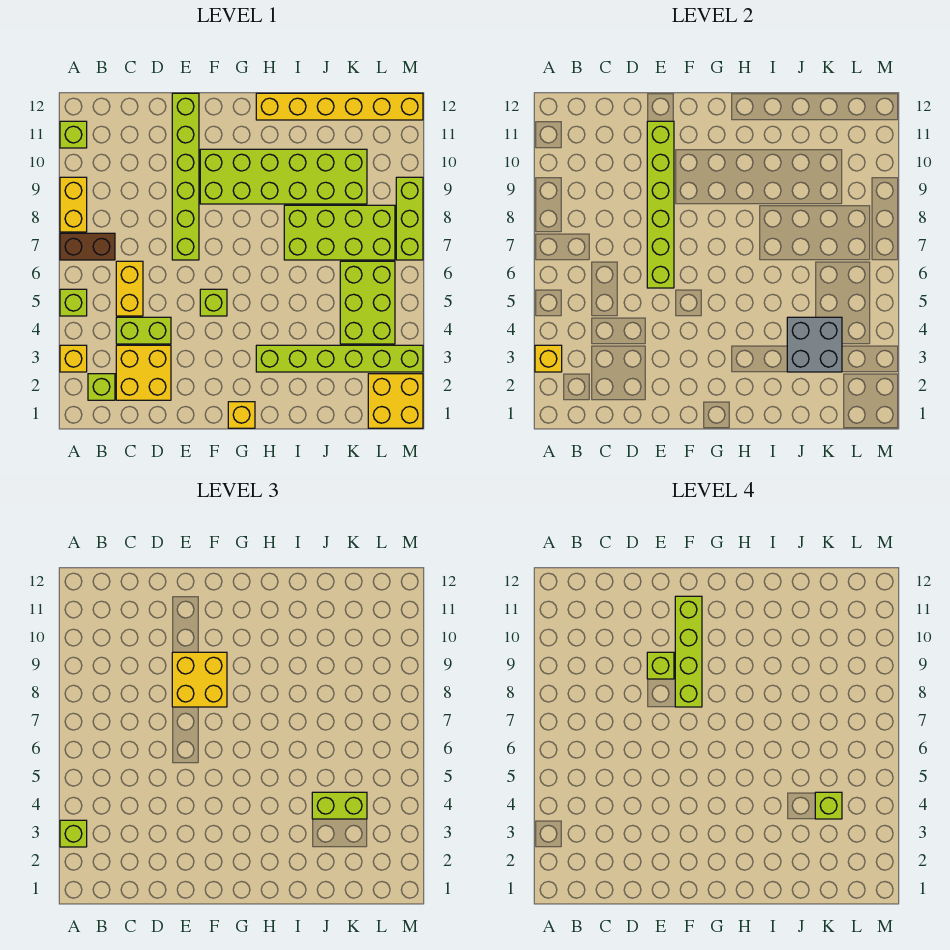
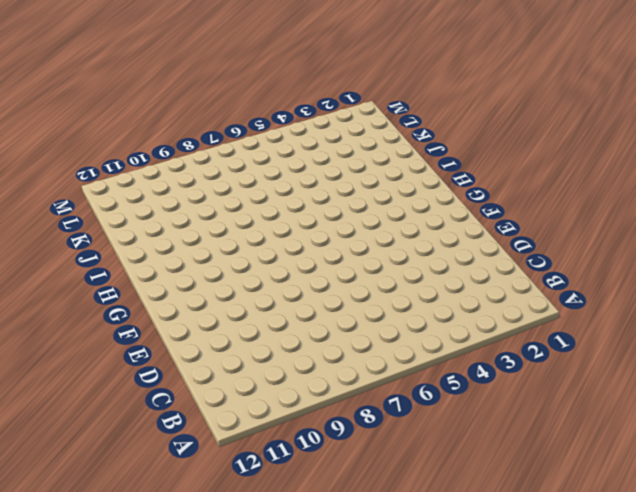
none -> yellow brick A3 level 1
none -> lime brick A5 level 1
none -> brown brick A7:B7 level 1

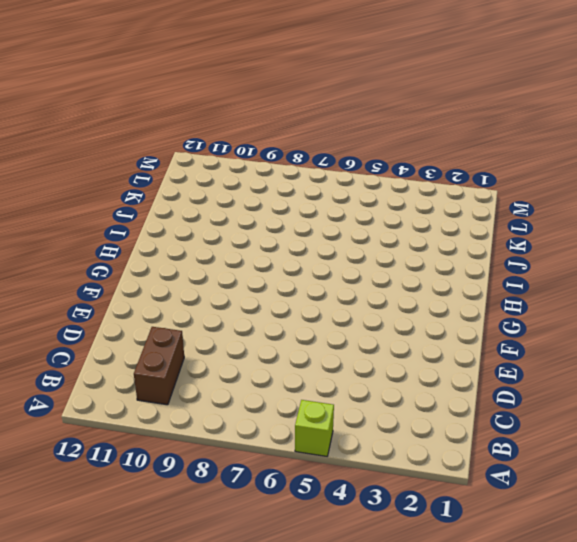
brown brick B10:C10 level 1 -> brown brick A7:B7 level 1
none -> yellow brick A3 level 1
none -> yellow brick A8:A9 level 1
none -> lime brick A11 level 1

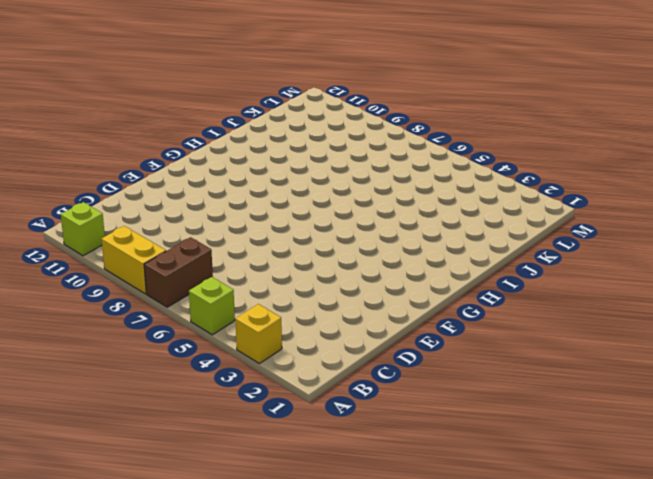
none -> lime brick B2 level 1
none -> yellow brick C2:D3 level 1
none -> lime brick C4:D4 level 1

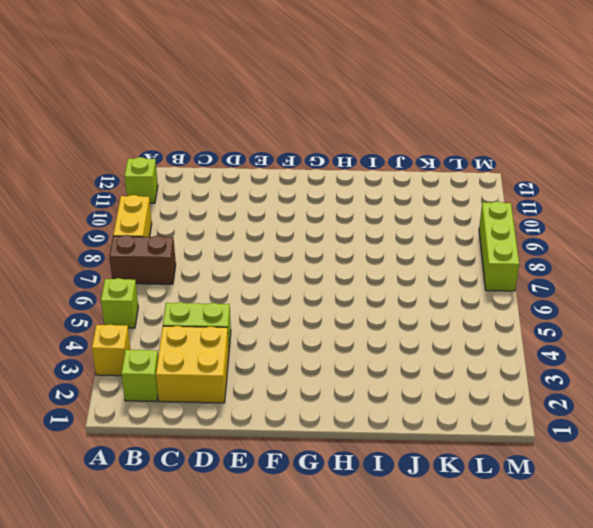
none -> yellow brick C5:C6 level 1
none -> lime brick E7:E12 level 1
none -> lime brick F5 level 1

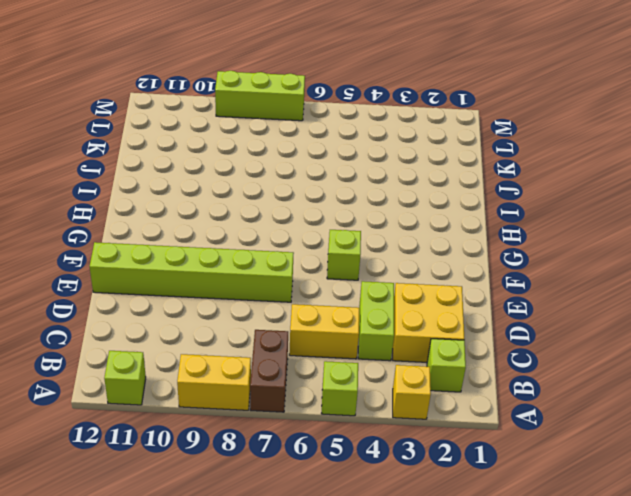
none -> lime brick F9:K10 level 1
none -> yellow brick G1 level 1
none -> lime brick H3:M3 level 1

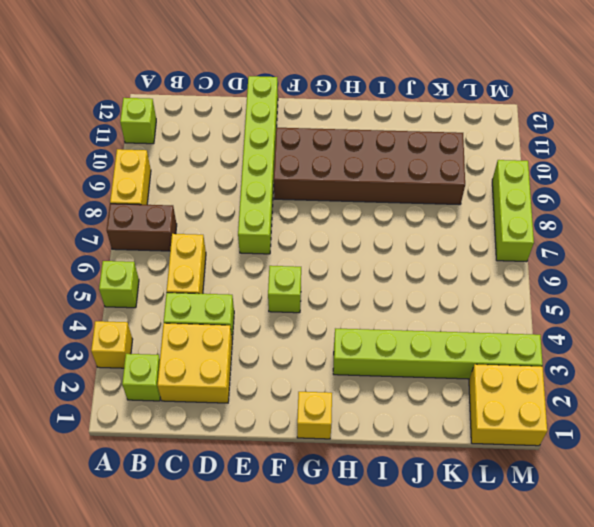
brown brick F9:K10 level 1 -> lime brick F9:K10 level 1
none -> yellow brick H12:M12 level 1
none -> lime brick I7:L8 level 1
none -> lime brick K4:L6 level 1

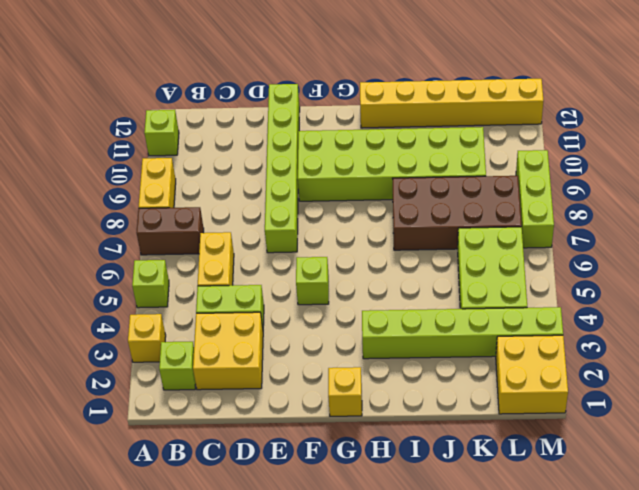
brown brick I7:L8 level 1 -> lime brick I7:L8 level 1
none -> yellow brick A3 level 2
none -> lime brick E6:E11 level 2
none -> grey brick J3:K4 level 2

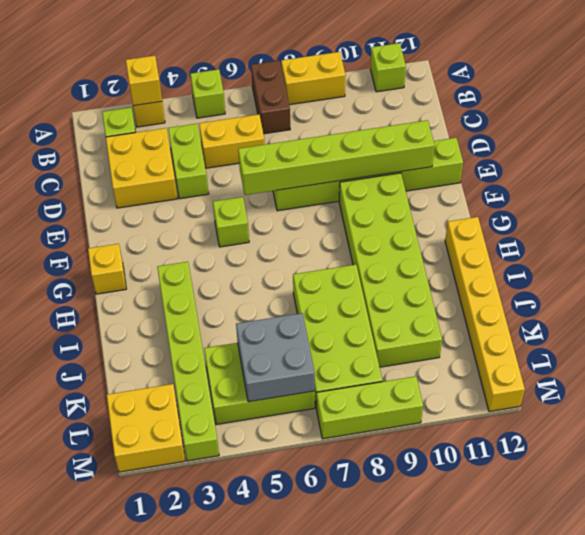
grey brick K5:L6 level 2 -> grey brick J3:K4 level 2
none -> lime brick A3 level 3
none -> yellow brick E8:F9 level 3
none -> lime brick J4:K4 level 3

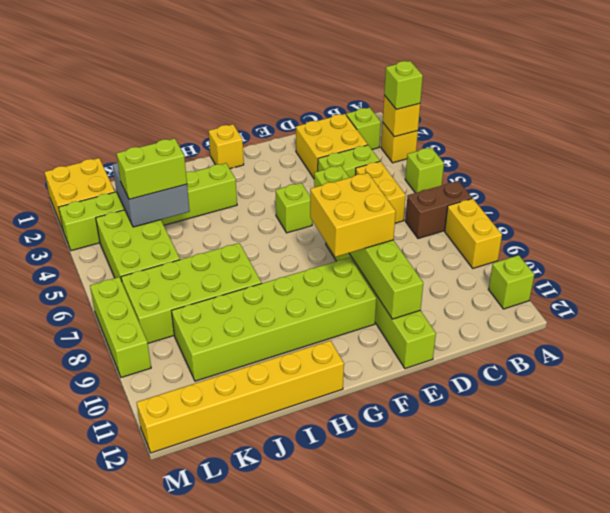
none -> lime brick E9 level 4
none -> lime brick F8:F11 level 4
none -> lime brick K4 level 4

